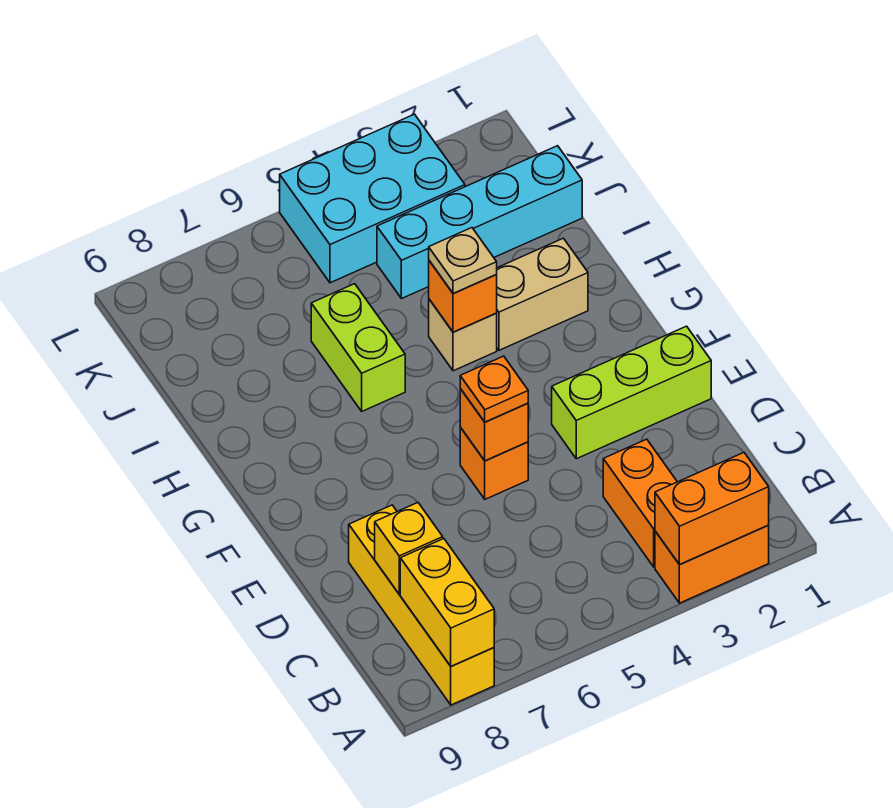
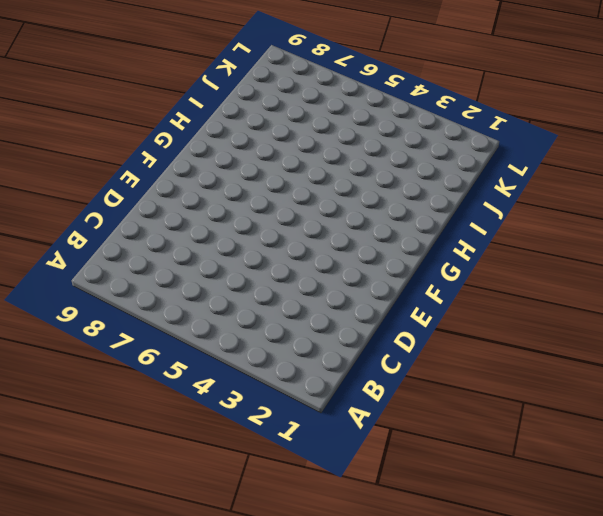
none -> orange brick A2:A3 level 1
none -> yellow brick A8:D8 level 1
none -> orange brick B3:C3 level 1

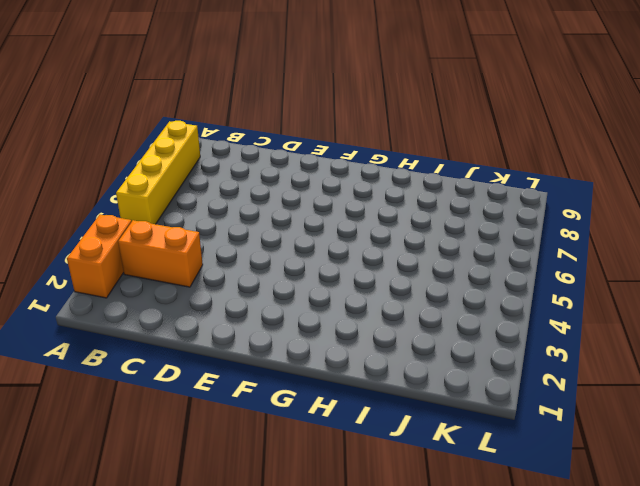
yellow brick A5:A8 level 1 -> yellow brick A8:D8 level 1
none -> lime brick E1:E3 level 1
none -> orange brick E5 level 1
none -> tan brick H2:H3 level 1

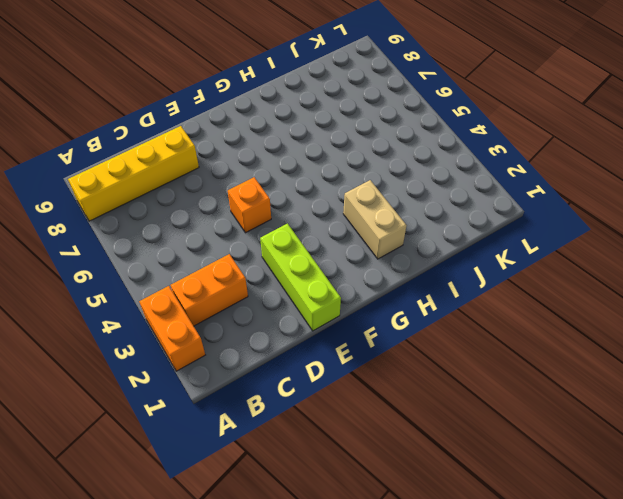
none -> tan brick H4 level 1
none -> lime brick H6:I6 level 1
none -> cyan brick J1:J4 level 1

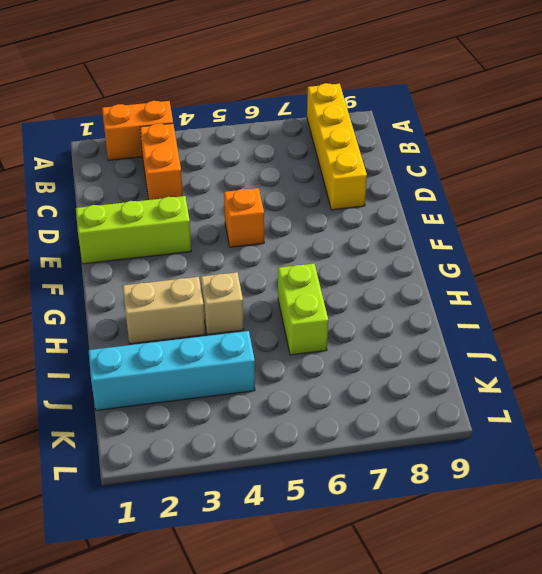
none -> cyan brick K3:L5 level 1
none -> orange brick A2:A3 level 2
none -> yellow brick A8:B8 level 2

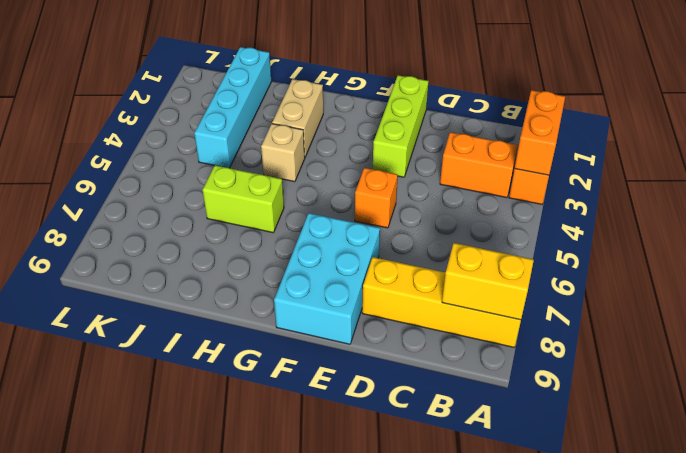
cyan brick E7:F9 level 1 -> cyan brick K3:L5 level 1
none -> yellow brick C8 level 2
none -> orange brick E5 level 2
none -> orange brick H4 level 2

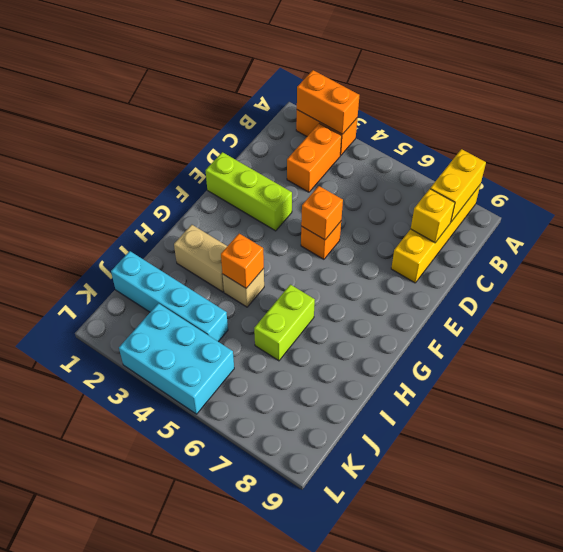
none -> orange plate E5 level 3
none -> tan plate H4 level 3

